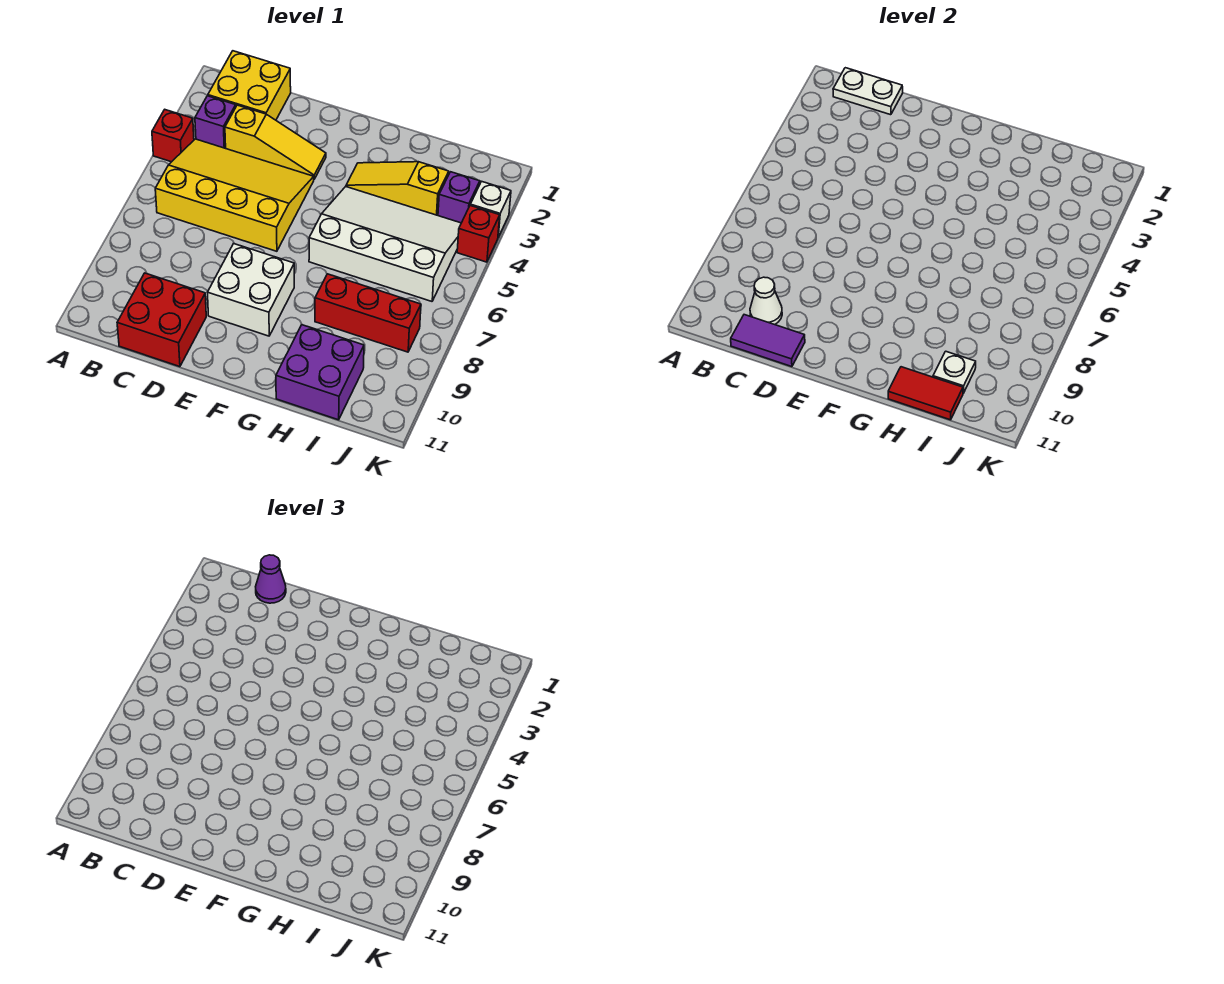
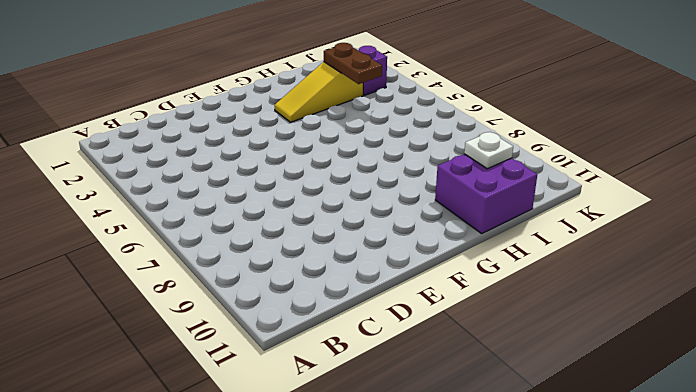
brown plate I3:I4 level 2 -> none
none -> red brick A4 level 1
none -> yellow brick B1:C2 level 1
none -> purple brick B3 level 1

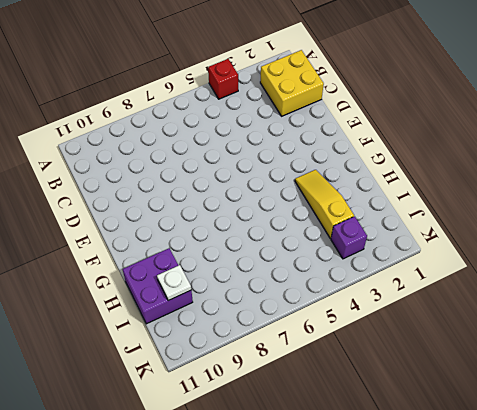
none -> purple brick B3 level 1
none -> yellow slope B4:E6 level 1 top 6
none -> yellow slope C3:E3 level 1 top C

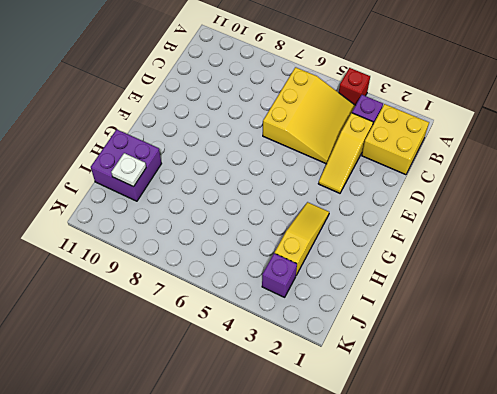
yellow slope B4:D6 level 1 top 6 -> yellow slope B4:E6 level 1 top 6
none -> red brick C10:D11 level 1
none -> white brick E8:F9 level 1
none -> white slope G4:J6 level 1 top 6

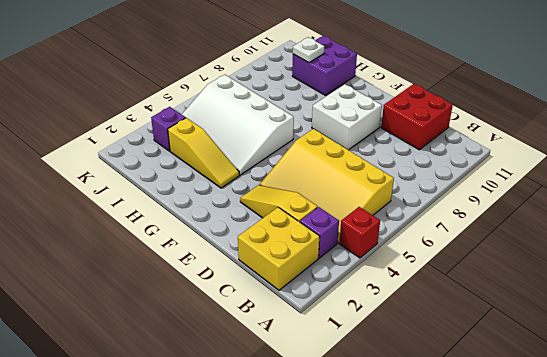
none -> red brick H8:J8 level 1
none -> white brick K3 level 1
none -> red brick K4 level 1

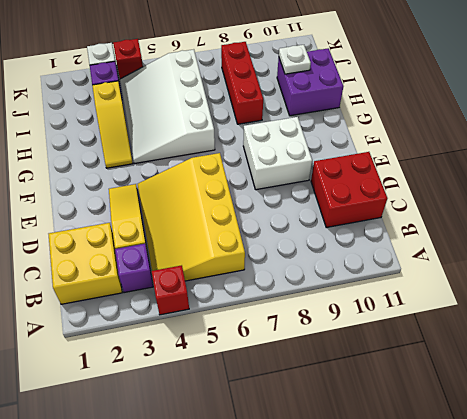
none -> white plate B1:C1 level 2
none -> white cone C10 level 2
none -> purple tile C11:D11 level 2

